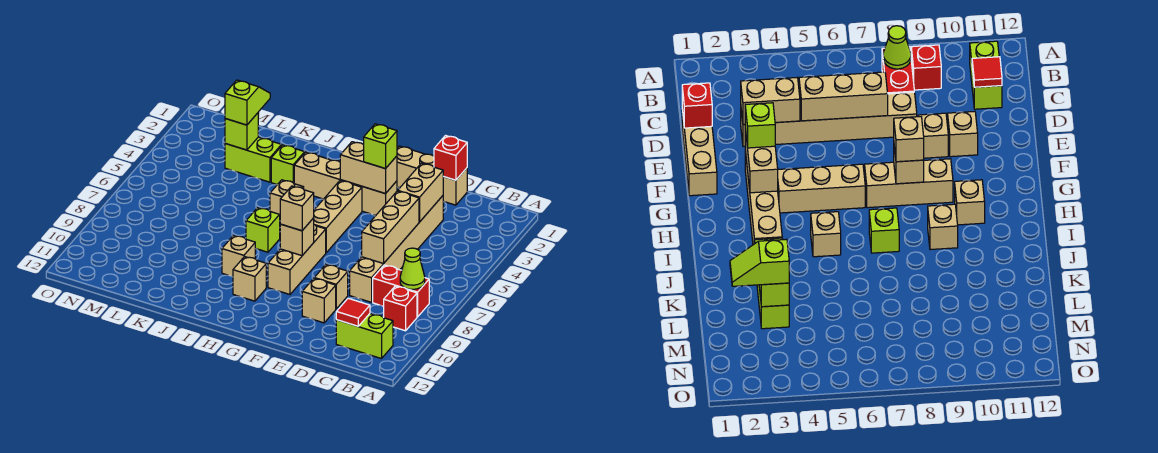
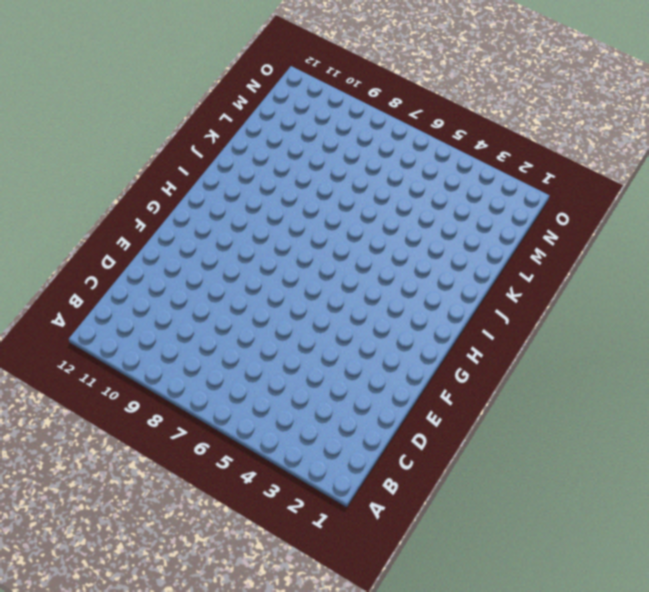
none -> red brick B8:C8 level 1
none -> red brick B9 level 1
none -> lime brick B11:C11 level 1

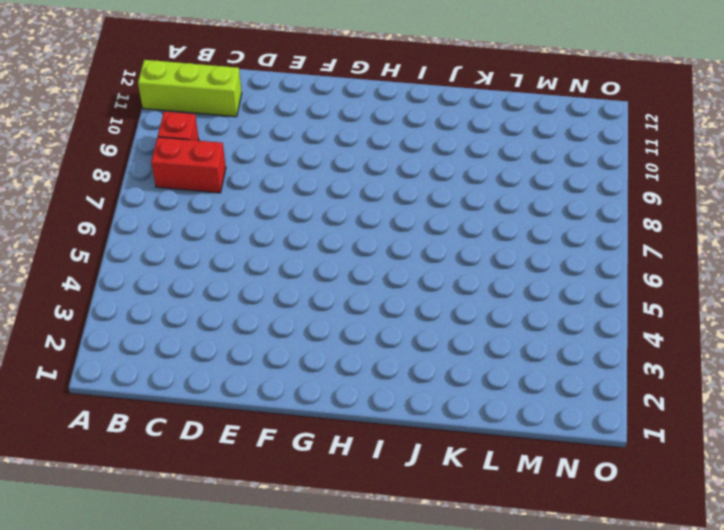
lime brick A11:C11 level 1 -> lime brick B11:C11 level 1
none -> tan brick D1:F1 level 1
none -> tan brick D3:D8 level 1
none -> tan brick E9 level 1

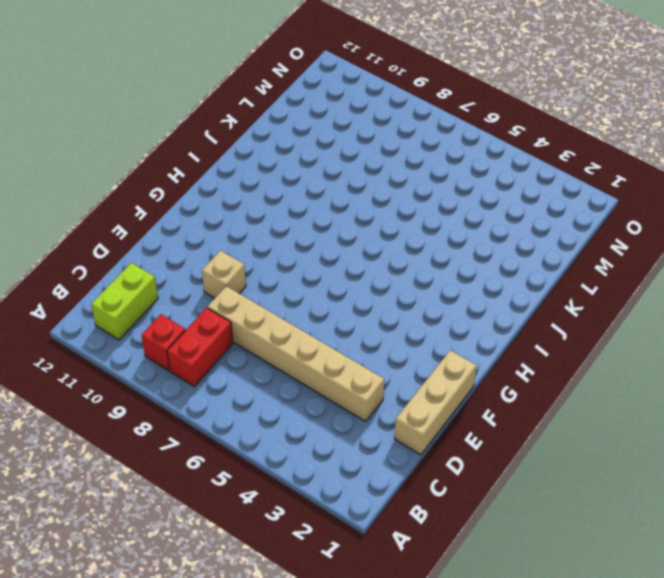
none -> tan brick E10 level 1
none -> tan brick F3:I3 level 1
none -> tan brick G4:G6 level 1

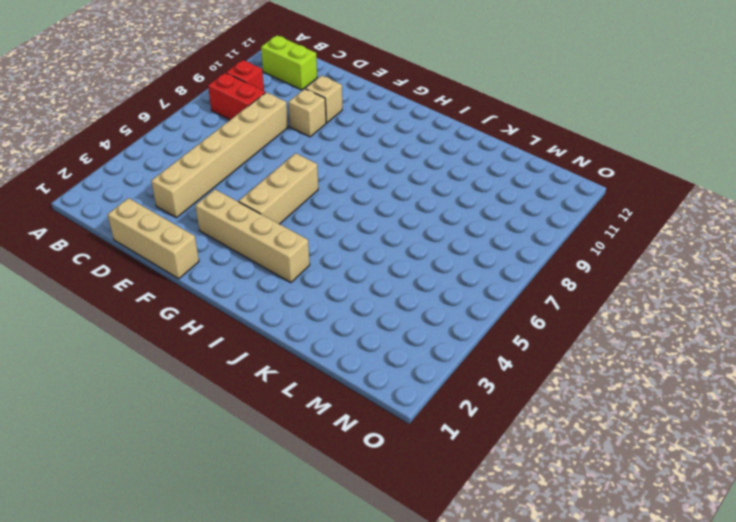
none -> tan brick G7:G9 level 1
none -> tan brick H10 level 1
none -> tan brick I5 level 1

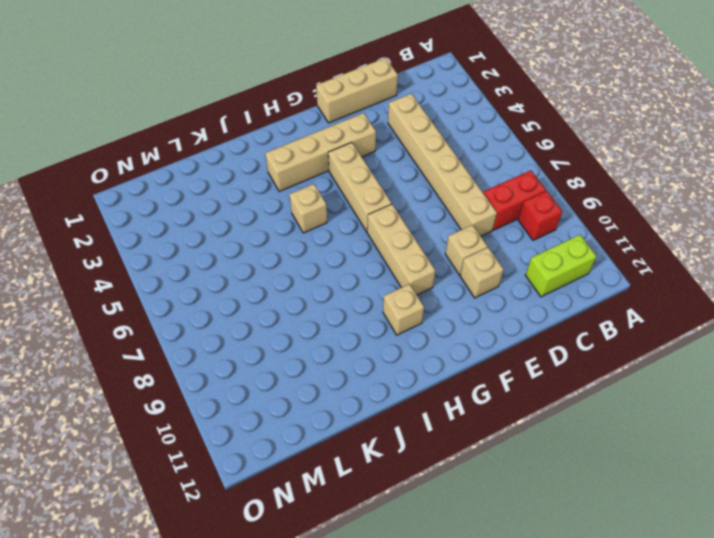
none -> lime brick I7 level 1
none -> tan brick I9 level 1
none -> lime brick J3 level 1

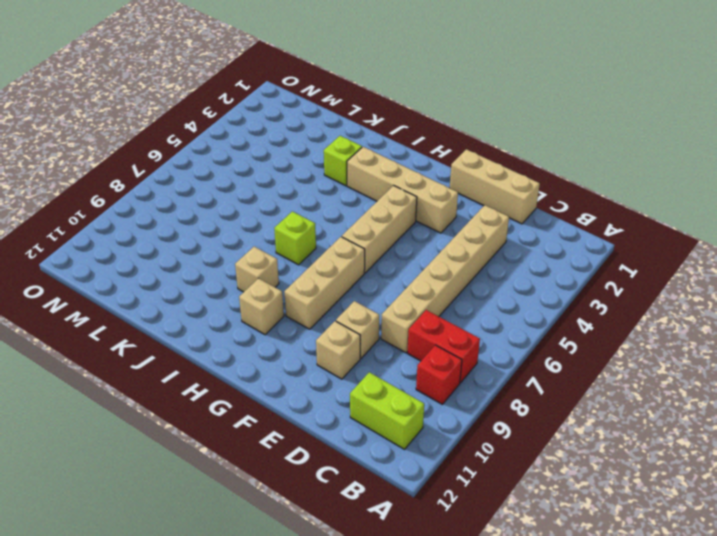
none -> tan brick I5 level 1
none -> lime brick K3:L3 level 1
none -> lime cone B8 level 2

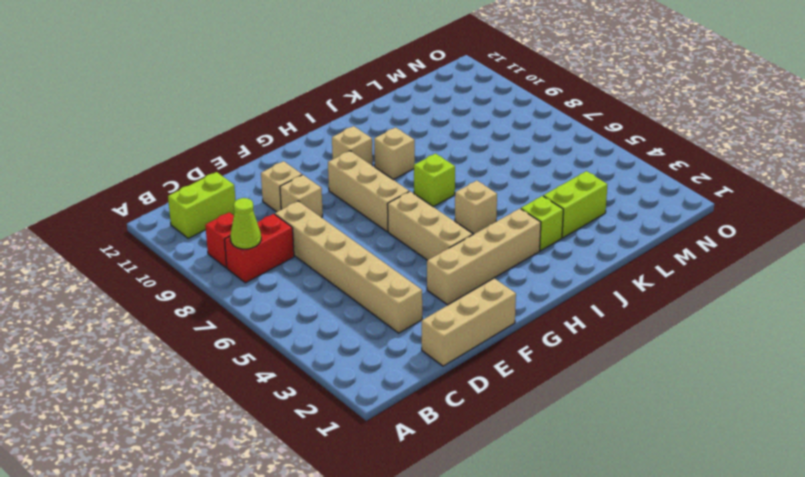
none -> red tile C11 level 2
none -> red brick D1 level 2
none -> tan brick D3:D4 level 2

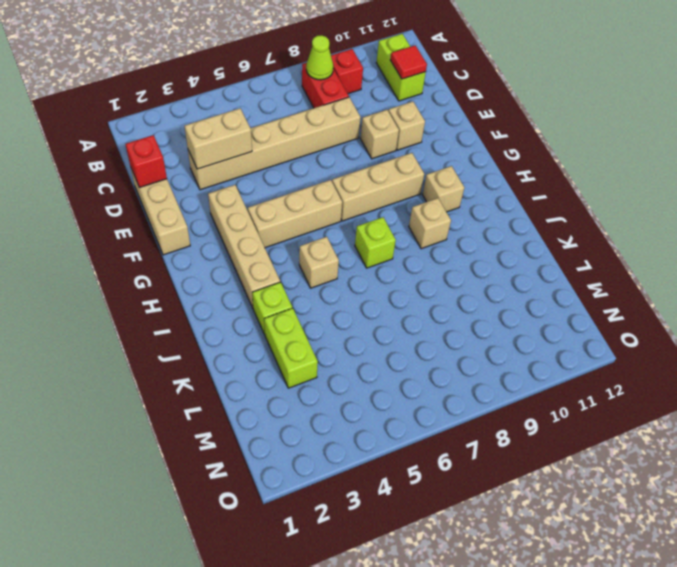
none -> tan brick D5:D7 level 2
none -> tan brick F3:G3 level 2
none -> tan brick G8 level 2

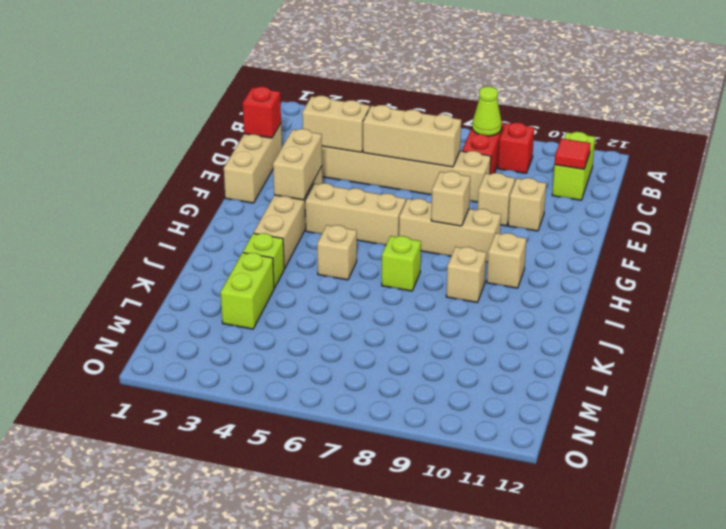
none -> lime brick L3 level 2
none -> lime brick F3 level 3
none -> tan brick G8 level 3

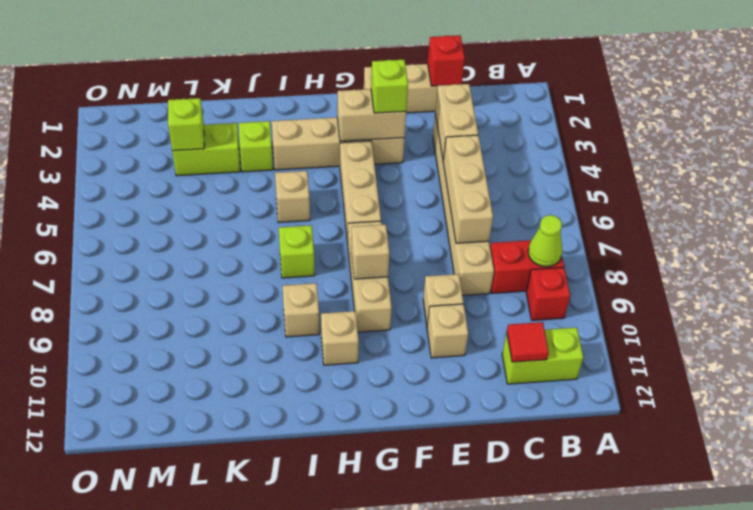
none -> tan brick G8 level 3
none -> lime slope L2:L3 level 3 top 3

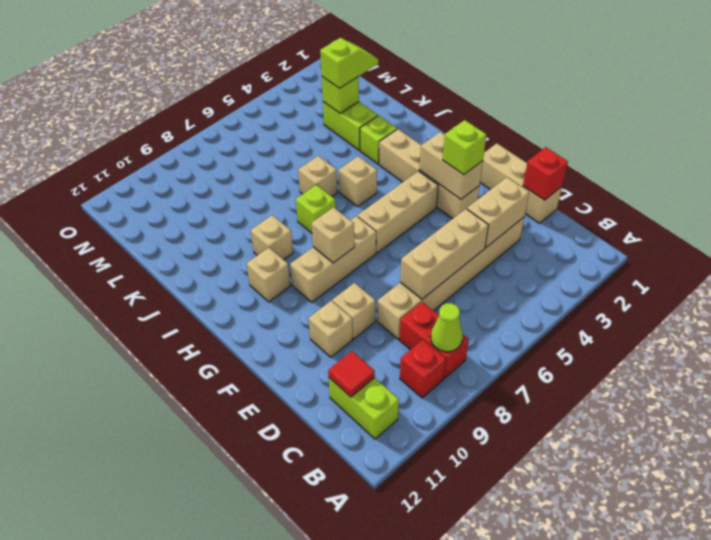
tan brick J6 level 1 -> tan brick G8 level 3

